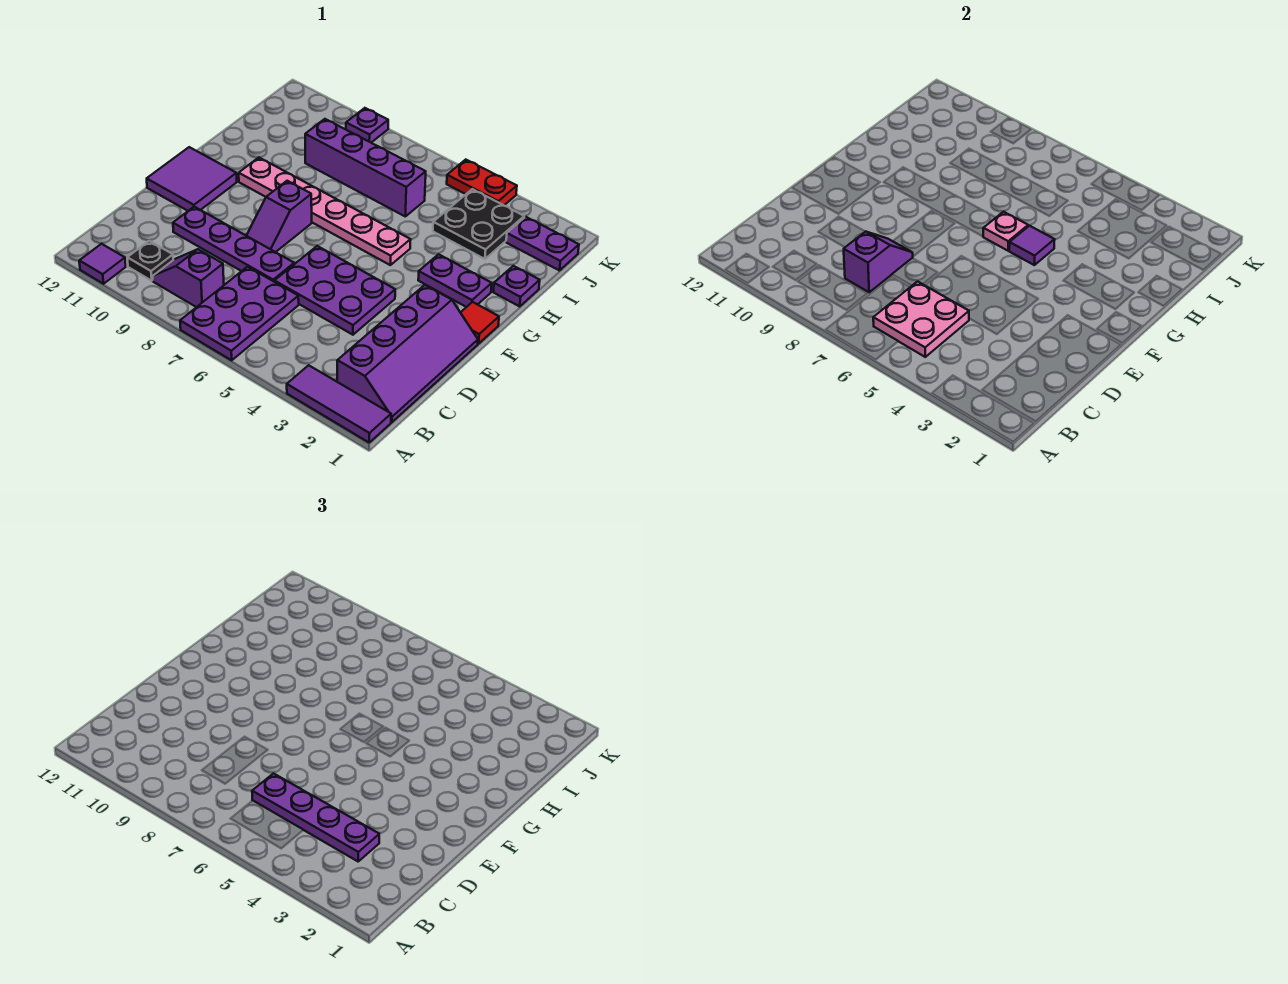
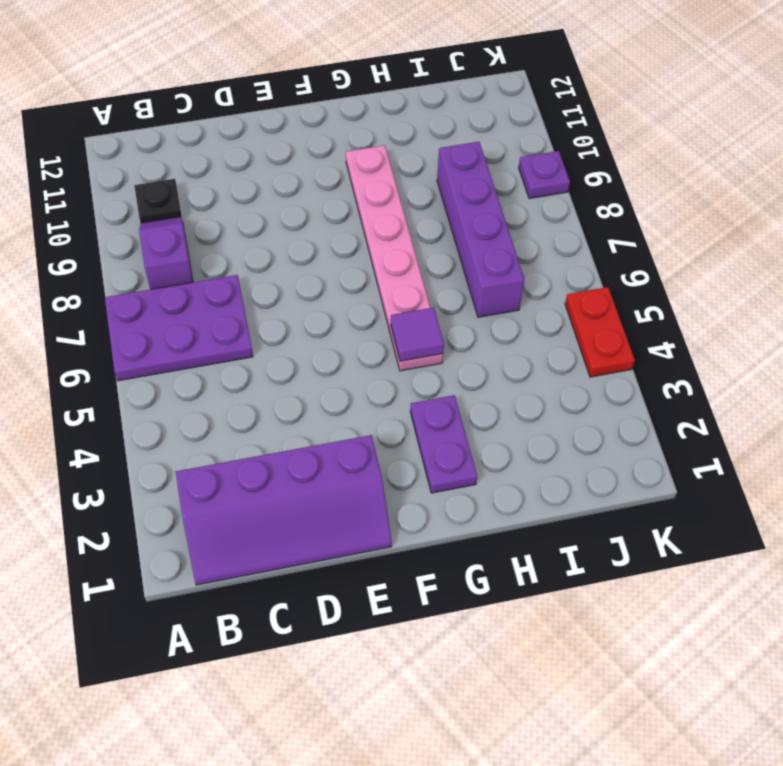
none -> purple tile A1:A3 level 1
none -> purple tile A11 level 1
none -> purple plate D4:E6 level 1

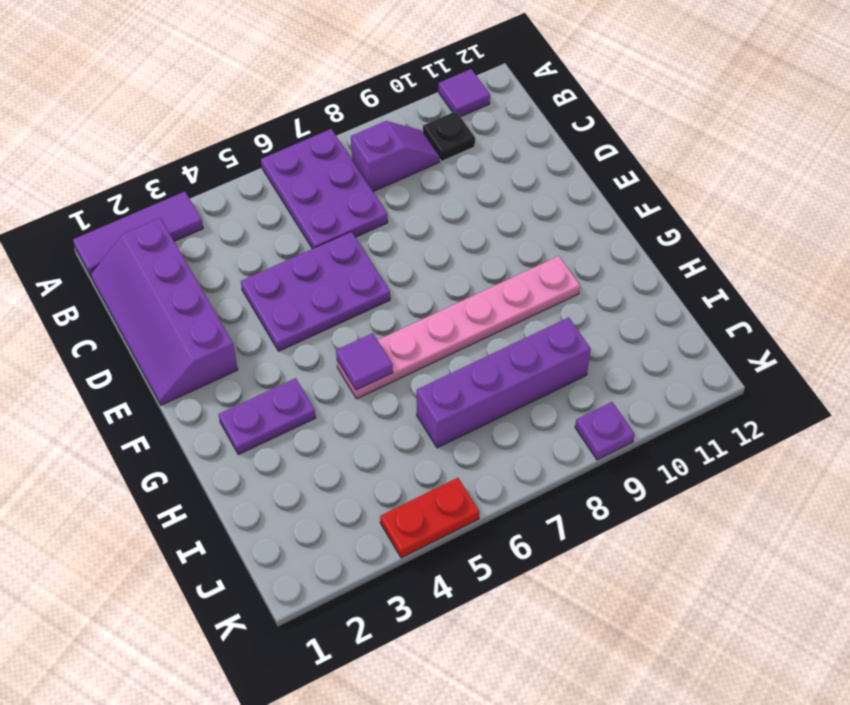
none -> purple plate D7:D10 level 1
none -> purple slope E8:F8 level 1 top F
none -> purple tile E11:F12 level 1

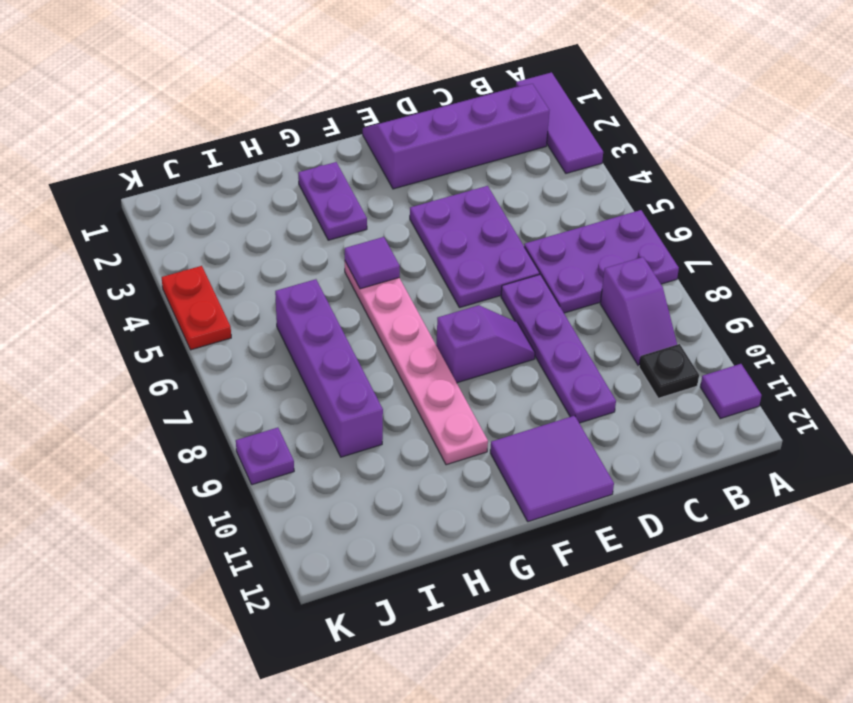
none -> red tile F1 level 1
none -> purple plate H1 level 1
none -> black plate I3:J4 level 1

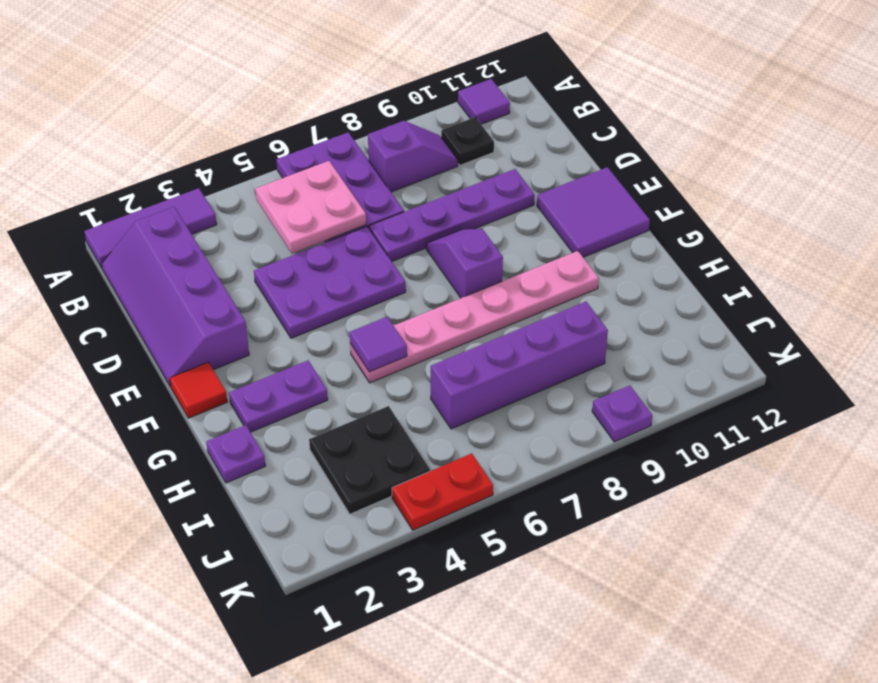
none -> purple plate J1:J2 level 1
none -> purple slope C8:D8 level 2 top C
none -> pink plate G6 level 2

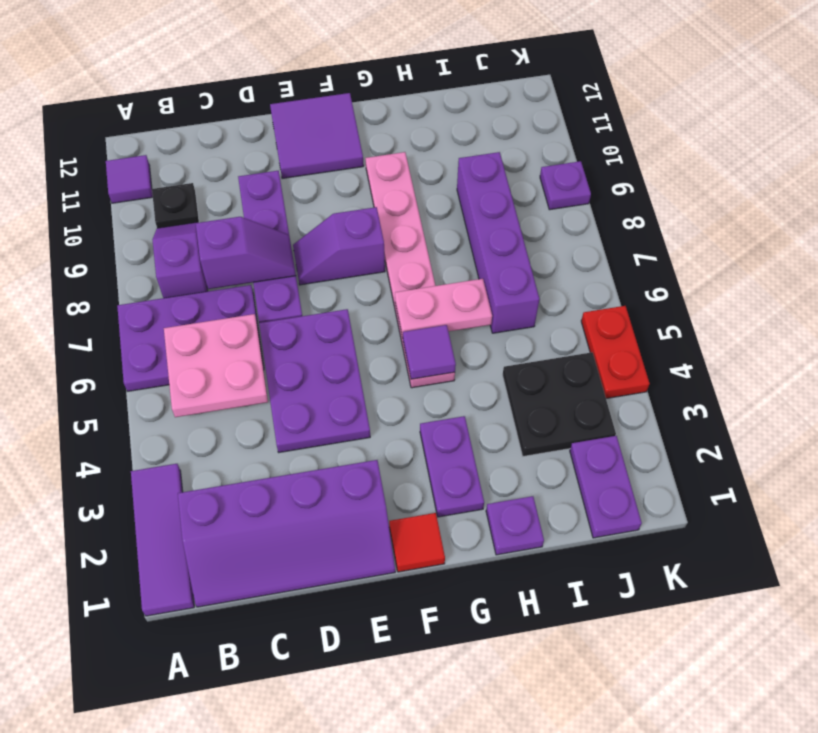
pink plate G6:H6 level 2 -> pink plate G6 level 2
none -> purple plate C3:C6 level 3

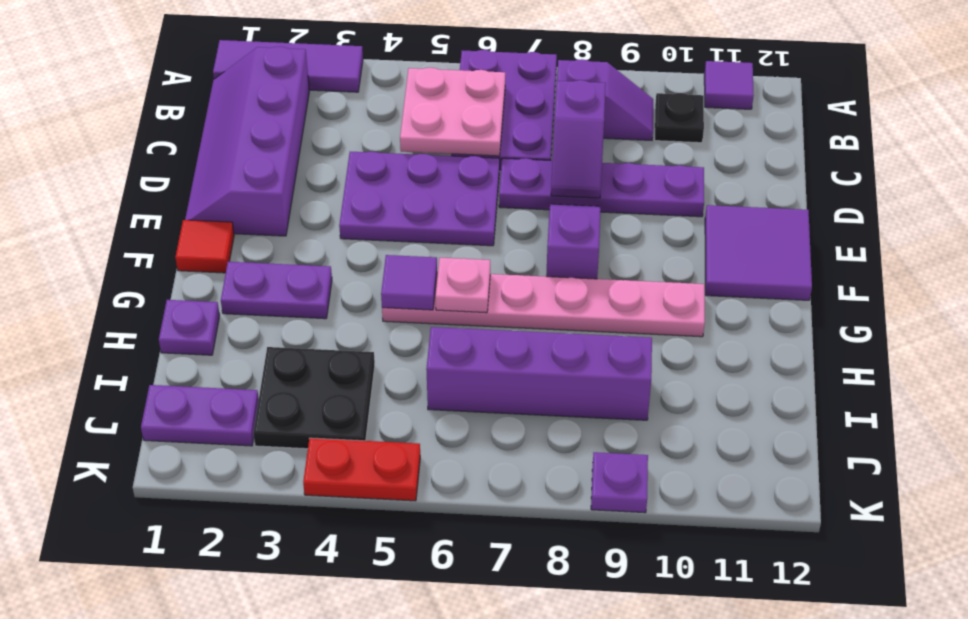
none -> purple plate C3:C6 level 3

